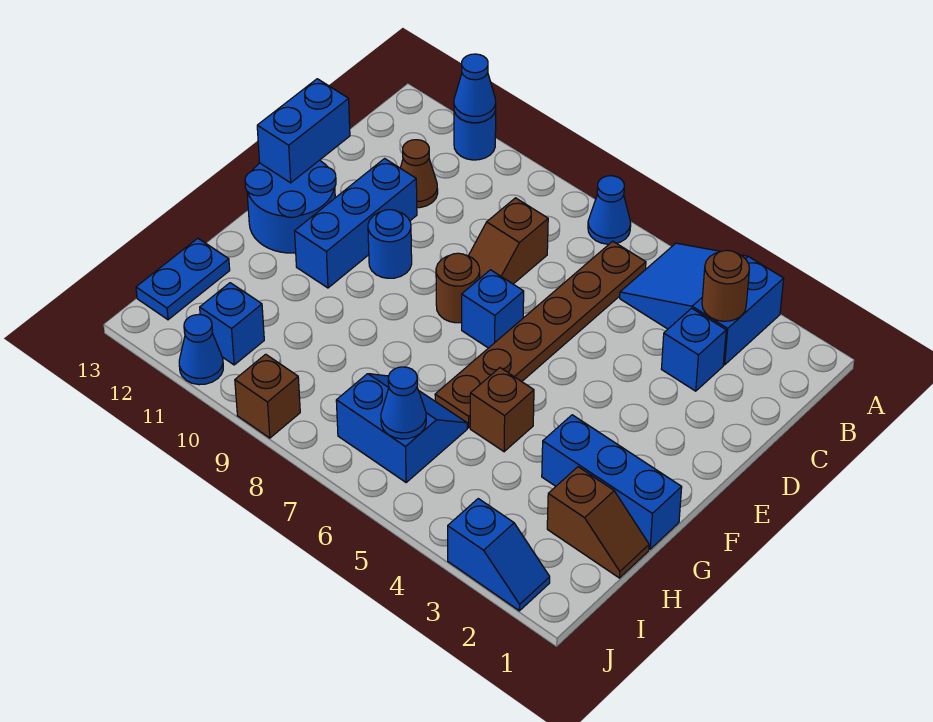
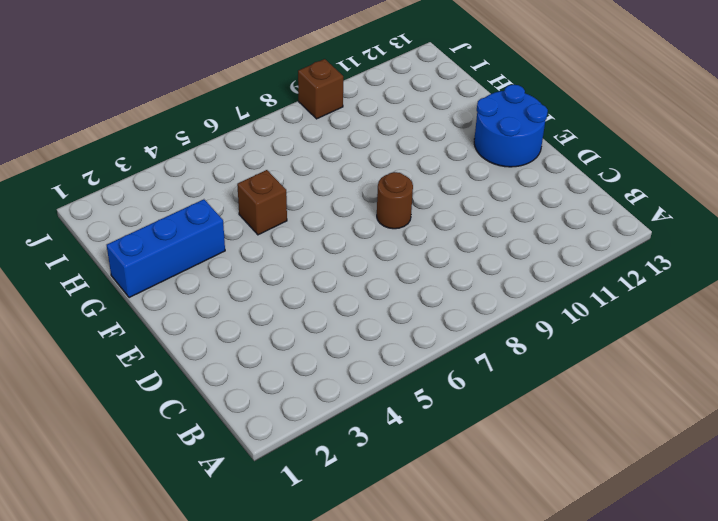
none -> blue slope A3:B5 level 1 top 3
none -> blue cone A7 level 1
none -> blue round brick A11 level 1

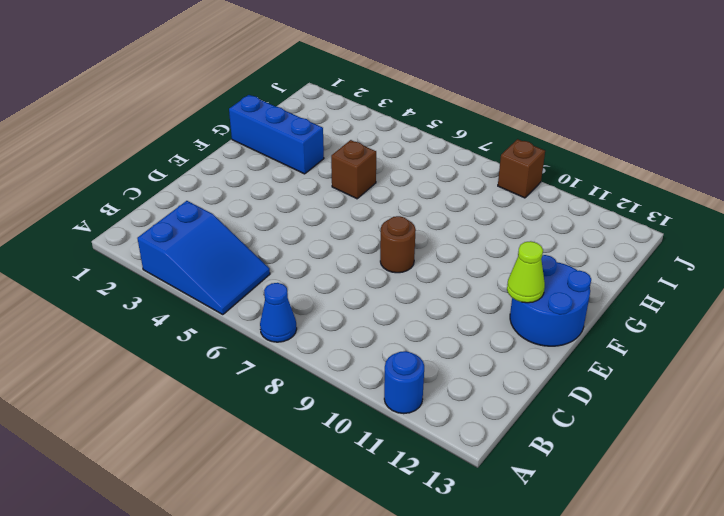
lime cone E12 level 2 -> none
none -> brown plate B6:G6 level 1
none -> blue brick C3 level 1
none -> brown slope C8:D8 level 1 top C

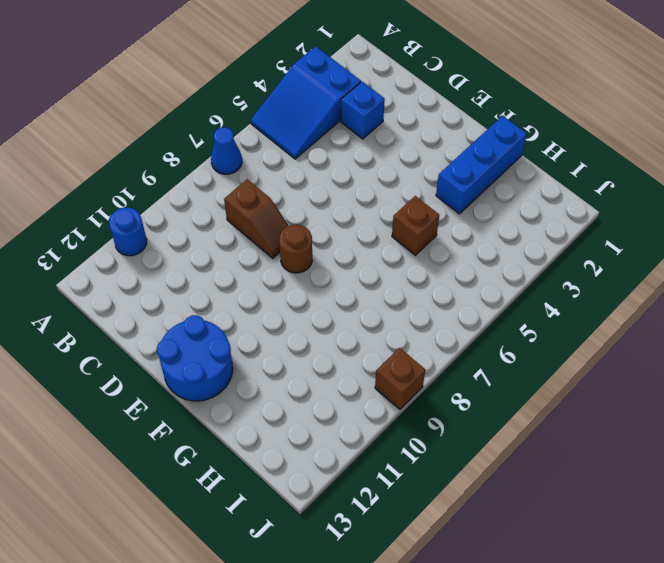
none -> brown plate B6:G6 level 1
none -> brown cone C11 level 1
none -> blue brick D11:F11 level 1

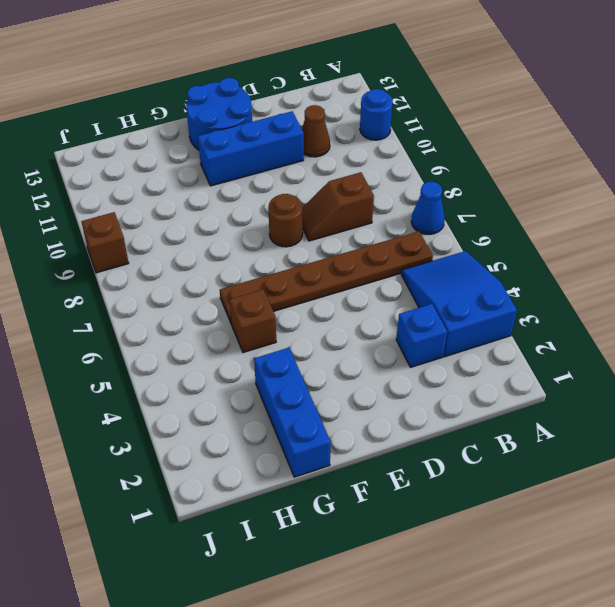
none -> blue brick E7 level 1
none -> blue round brick E10 level 1
none -> brown slope H1:H2 level 1 top 2

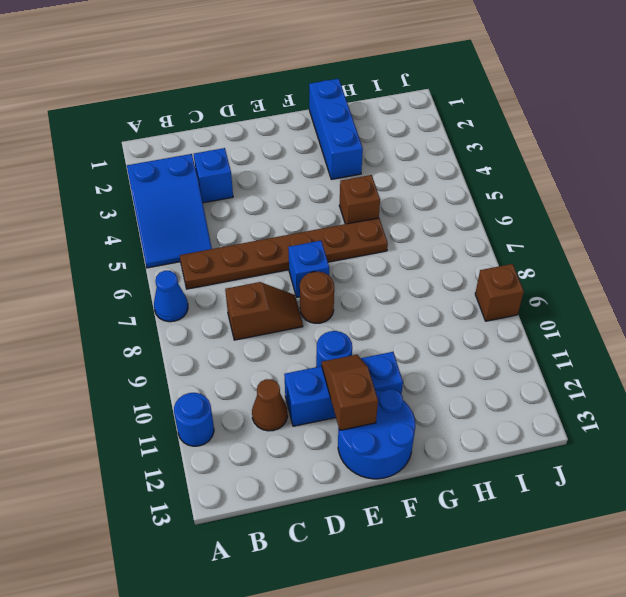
brown slope E11:E12 level 2 top 12 -> brown slope H1:H2 level 1 top 2
none -> blue slope H6:I7 level 1 top I
none -> blue plate H13:I13 level 1
none -> blue brick I11 level 1

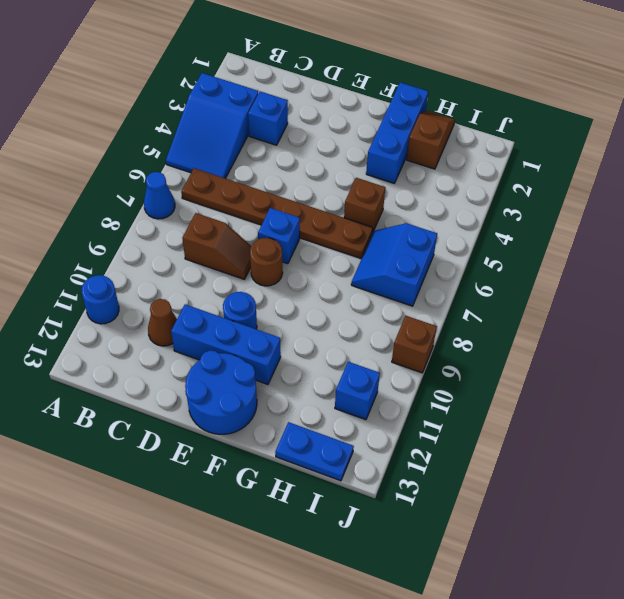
none -> blue slope J2:J3 level 1 top 3
none -> blue cone J11 level 1
none -> blue cone A11 level 2

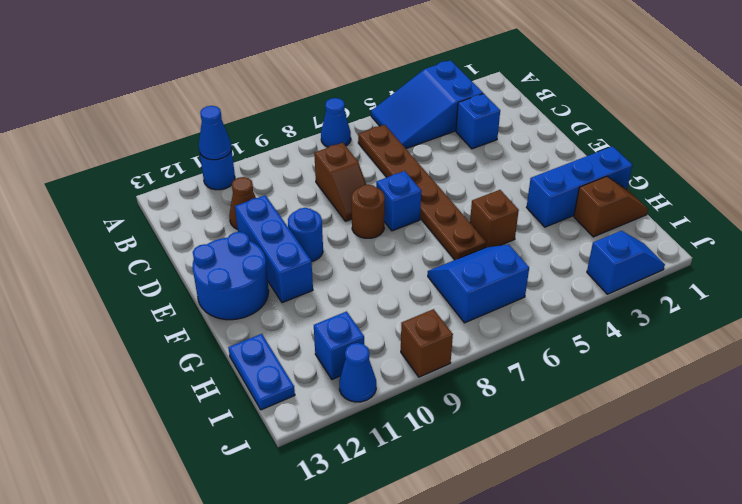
none -> brown round brick B3 level 2
none -> blue brick D13:E13 level 2
none -> blue cone I6 level 2

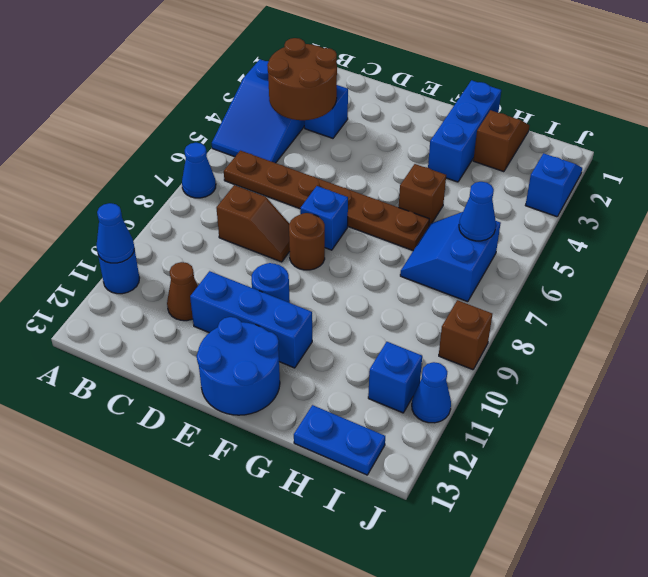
brown round brick B3:C4 level 2 -> brown round brick B3 level 2
none -> blue brick D13:E13 level 2

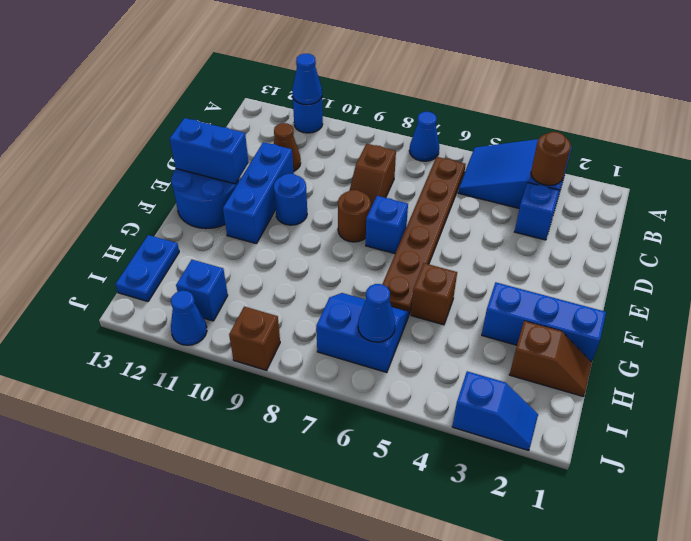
blue brick E12:E13 level 2 -> blue brick D13:E13 level 2

